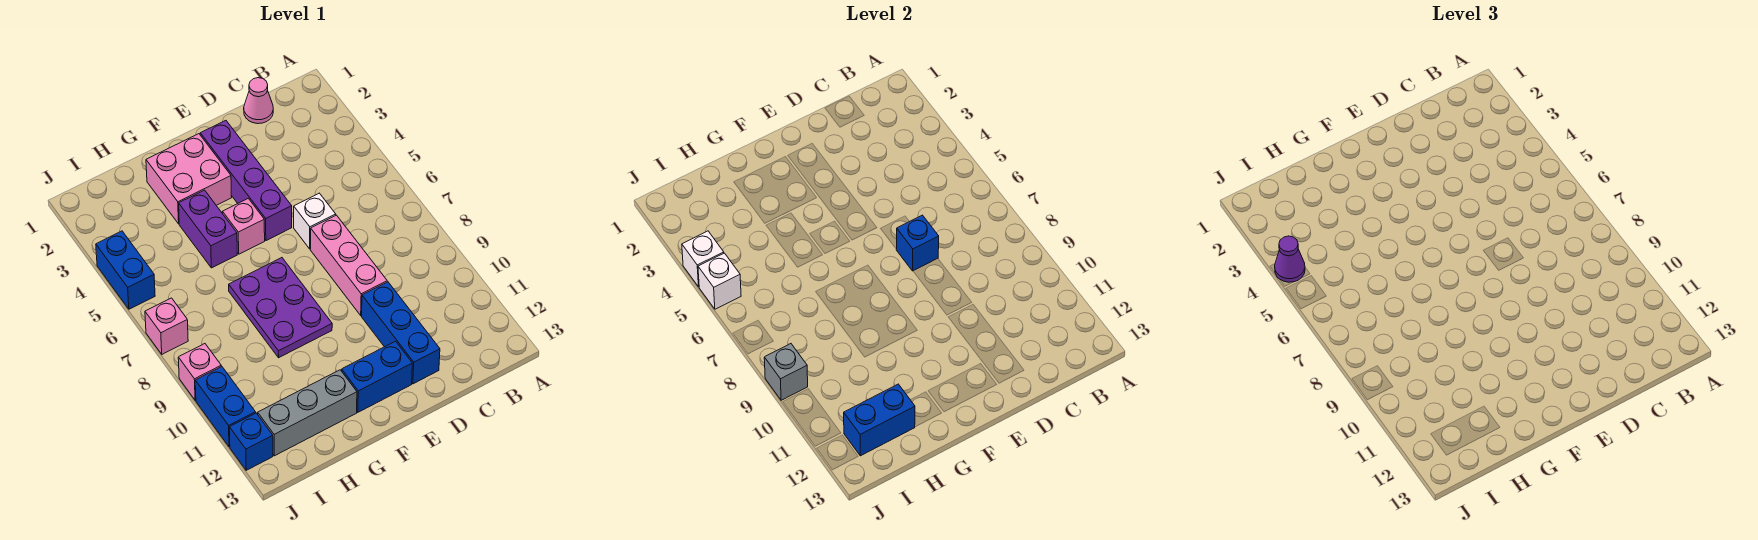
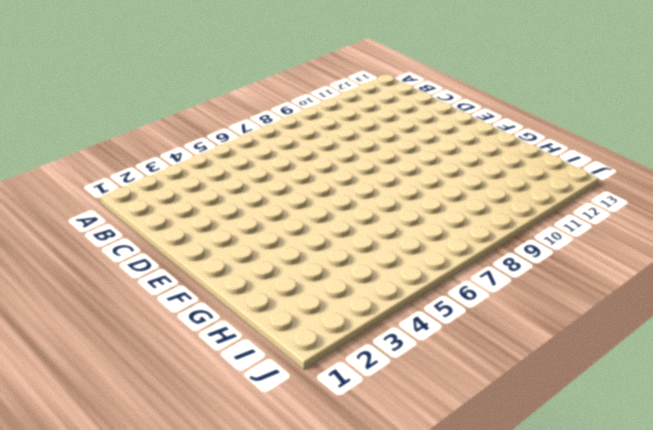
none -> pink cone C1 level 1
none -> white brick D6 level 1
none -> pink brick D7:D9 level 1

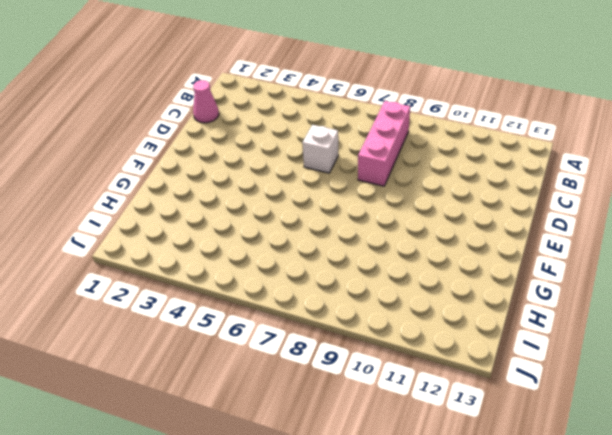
pink brick B8:D8 level 1 -> pink brick D7:D9 level 1
none -> blue brick D10:D12 level 1
none -> purple brick E2:E5 level 1
none -> blue brick E12:F12 level 1

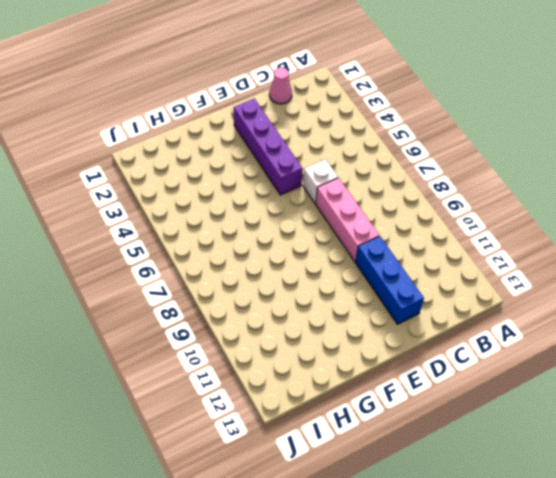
none -> blue brick E12:F12 level 1
none -> pink brick F2:G3 level 1
none -> pink brick F5 level 1

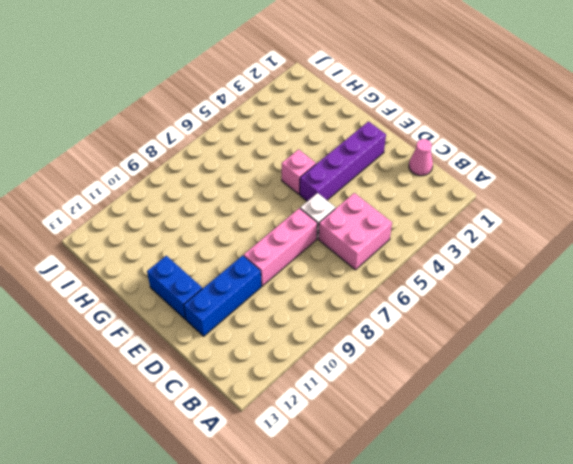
pink brick B5:C6 level 1 -> pink brick F2:G3 level 1
none -> purple plate F7:G9 level 1
none -> purple brick G4:G5 level 1
none -> grey brick G12:I12 level 1

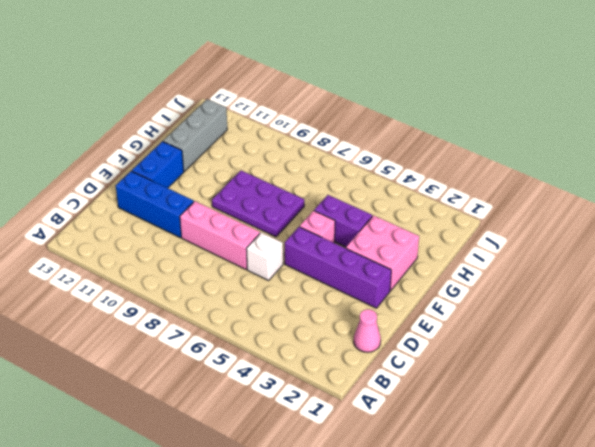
none -> blue brick J4:J5 level 1
none -> pink brick J7 level 1
none -> pink brick J9 level 1

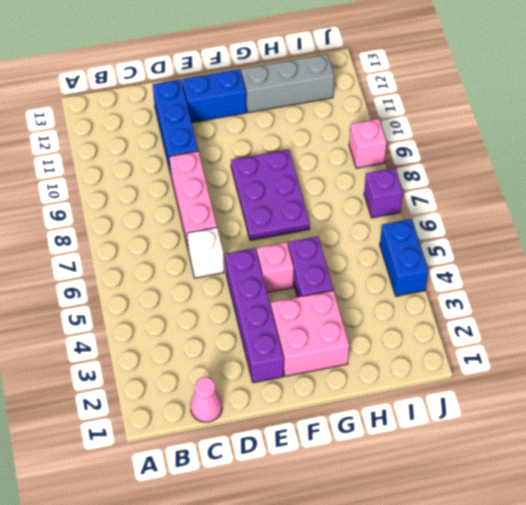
purple brick J7 level 1 -> pink brick J7 level 1
none -> blue brick J10:J11 level 1
none -> blue brick J12 level 1
none -> blue brick D7 level 2

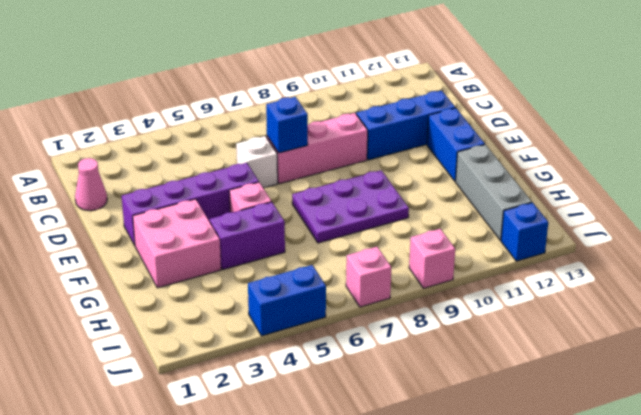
none -> blue brick J10:J11 level 1
none -> blue brick H12:I12 level 2
none -> white brick J4 level 2

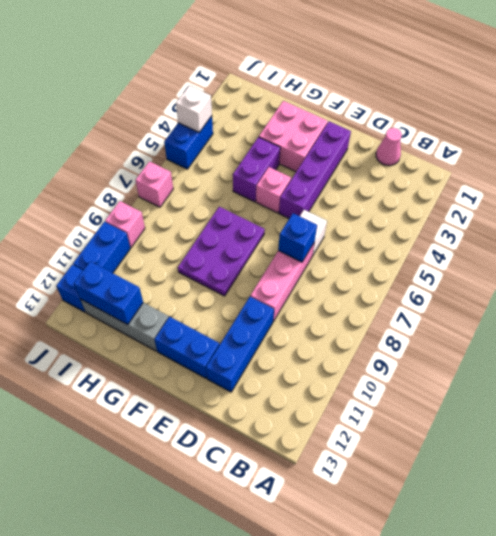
none -> white brick J5 level 2
none -> grey brick J9 level 2
none -> purple cone J4 level 3

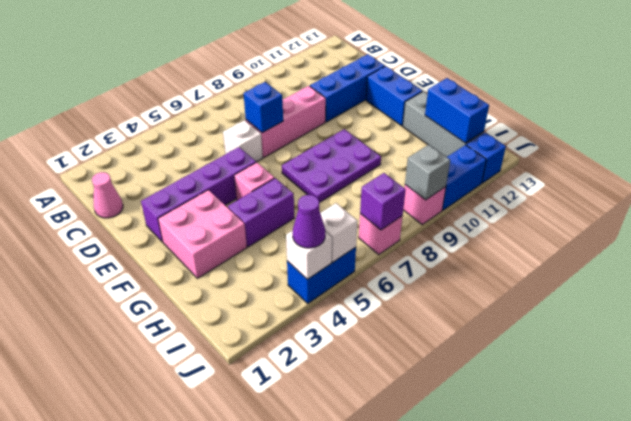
purple brick J7 level 2 -> none

